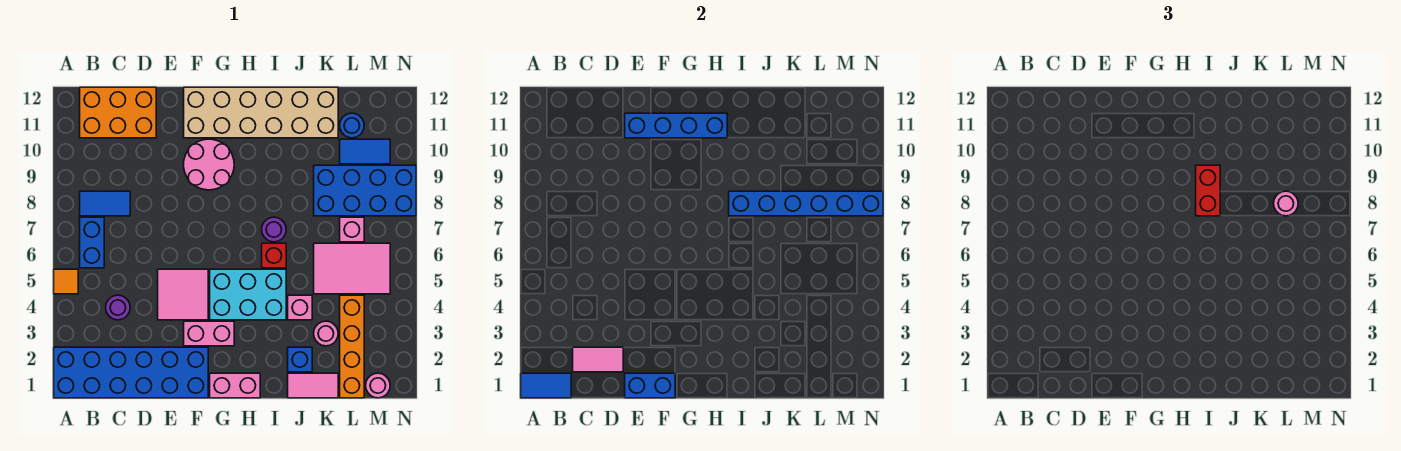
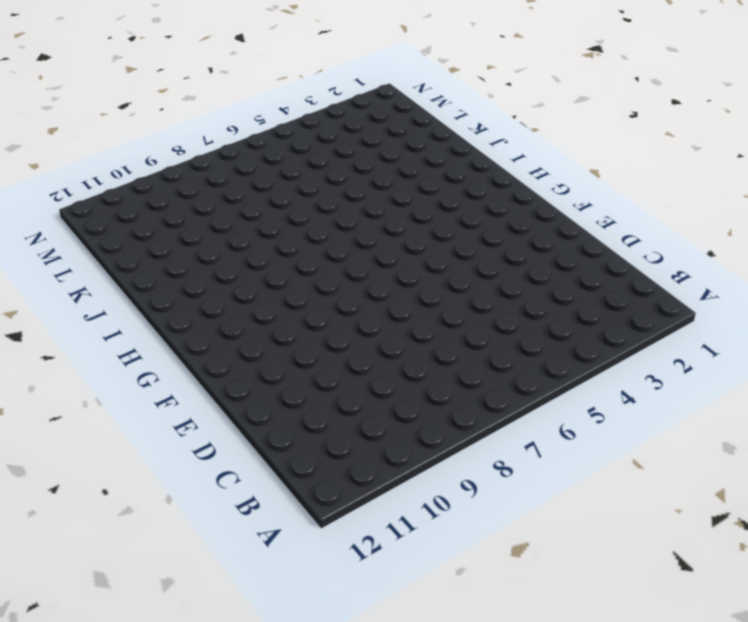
none -> blue brick A1:F2 level 1
none -> orange tile A5 level 1
none -> blue brick B6:B7 level 1
none -> blue tile B8:C8 level 1

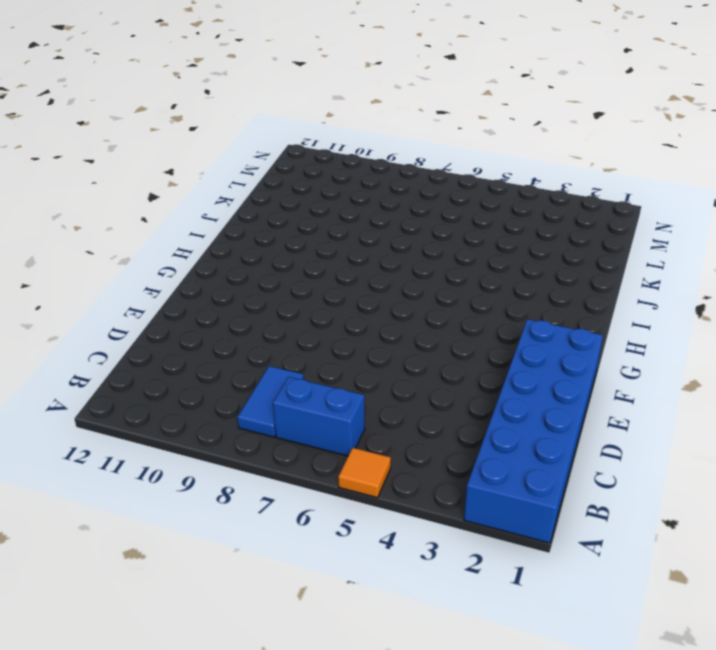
none -> orange brick B11:D12 level 1
none -> purple round brick C4 level 1
none -> pink tile E4:F5 level 1
none -> pink brick F3:G3 level 1

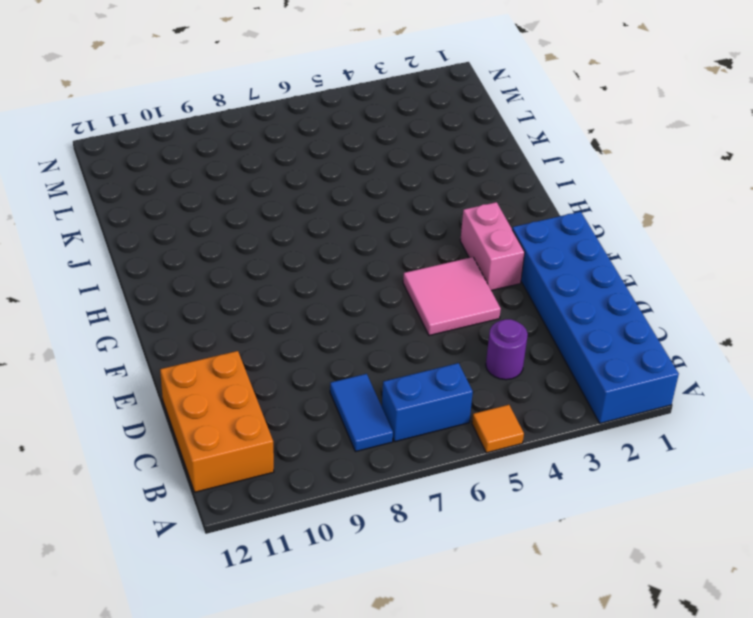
none -> pink round brick F9:G10 level 1
none -> tan brick F11:K12 level 1
none -> pink brick G1:H1 level 1
none -> cyan brick G4:I5 level 1

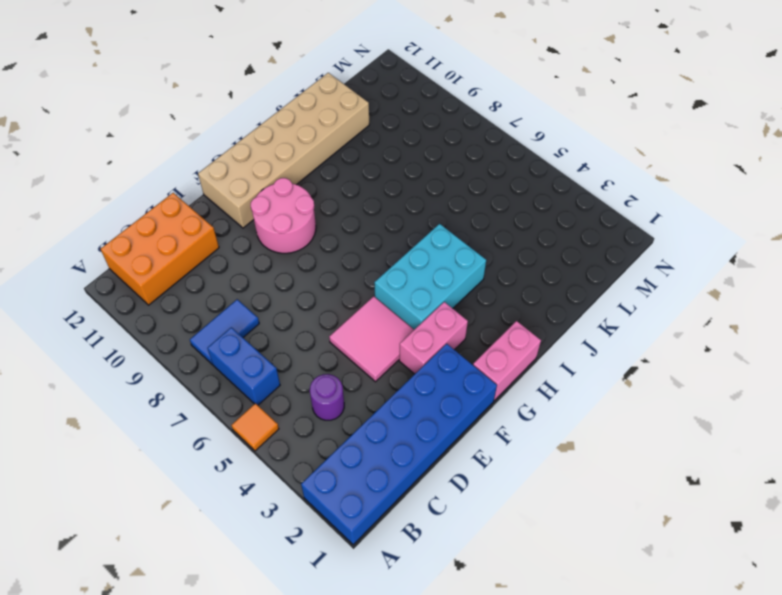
none -> red brick I6 level 1
none -> purple round brick I7 level 1
none -> pink tile J1:K1 level 1
none -> blue brick J2 level 1

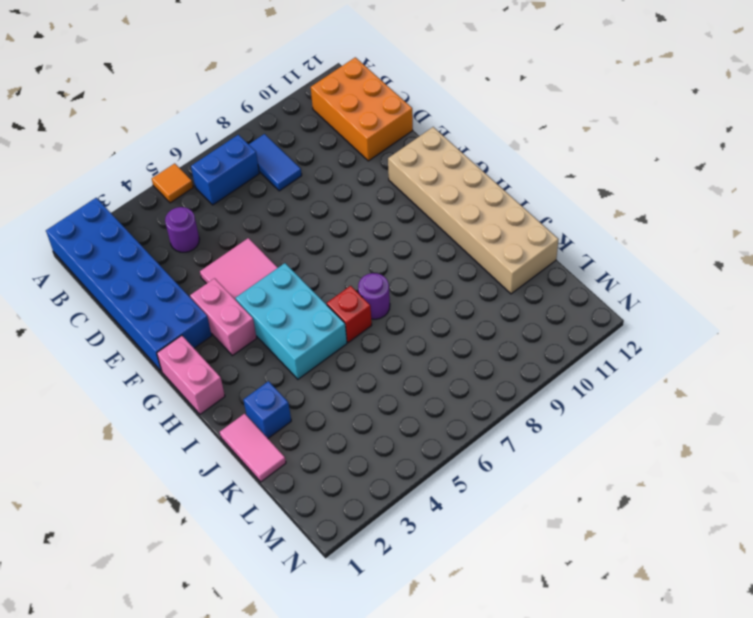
none -> pink round brick F9:G10 level 1
none -> pink brick J4 level 1
none -> pink round brick K3 level 1
none -> pink tile K5:M6 level 1

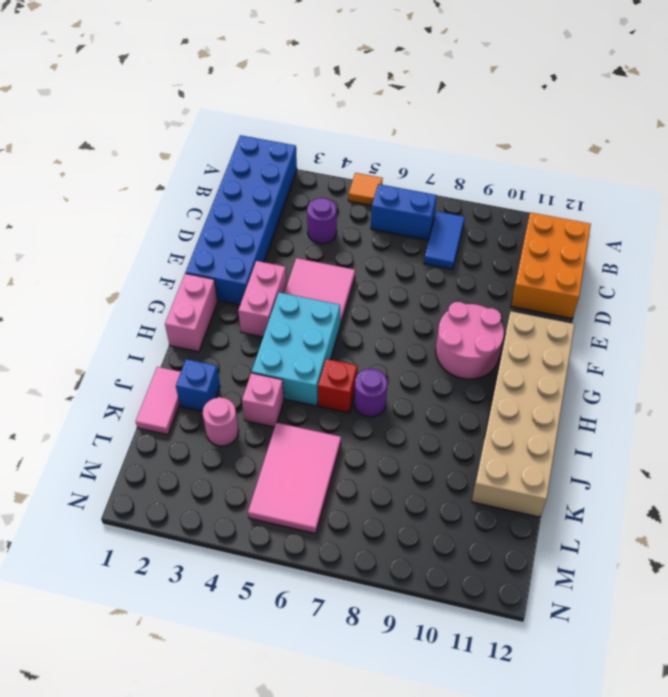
none -> blue brick K8:N9 level 1
none -> orange brick L1:L4 level 1
none -> pink brick L7 level 1
none -> blue tile L10:M10 level 1

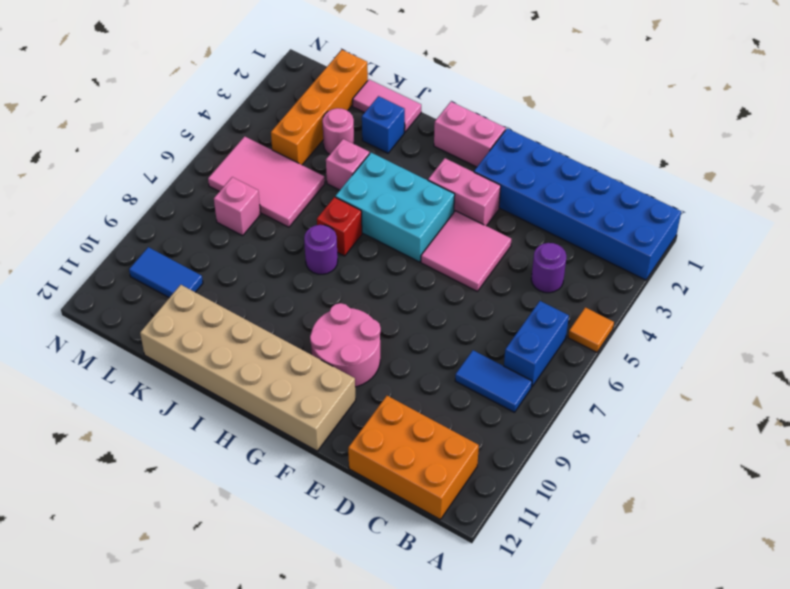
none -> blue brick K8:N9 level 1
none -> blue round brick L11 level 1
none -> pink round brick M1 level 1
none -> blue tile A1:B1 level 2

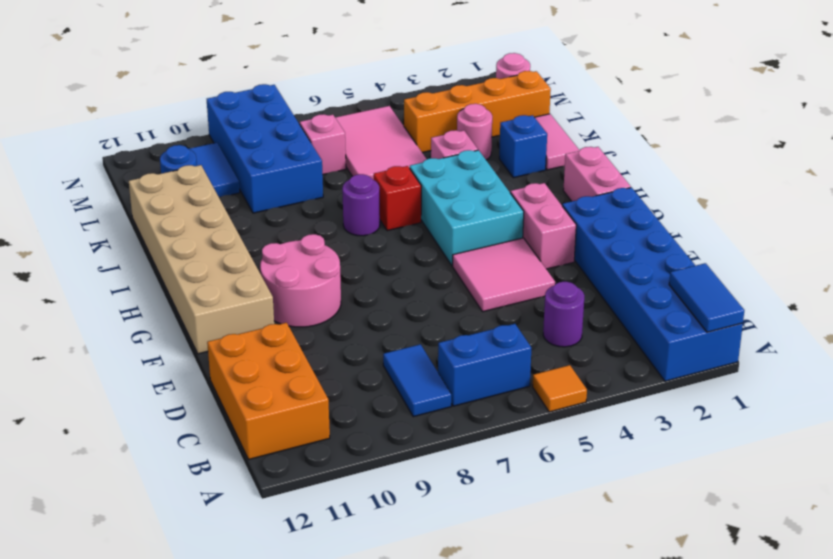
none -> pink tile C2:D2 level 2
none -> blue brick E1:F1 level 2
none -> blue brick E11:H11 level 2
none -> blue brick I8:N8 level 2

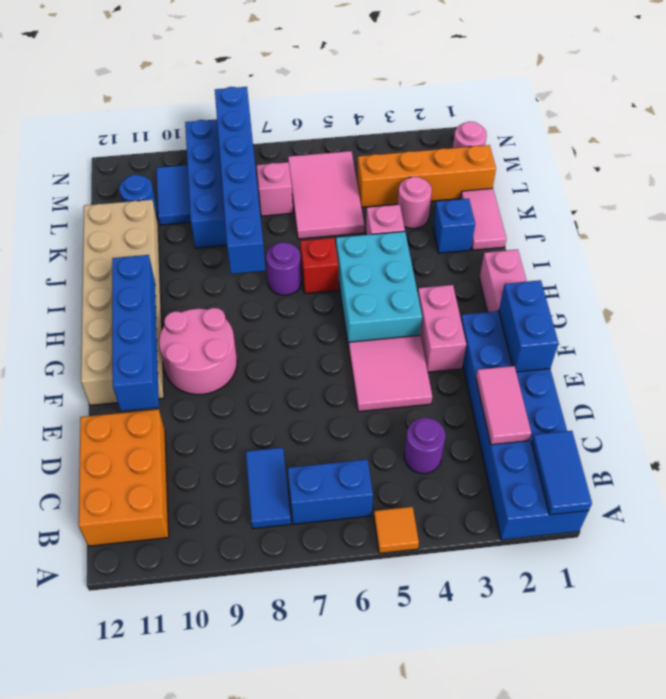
none -> red brick I8:I9 level 3
none -> pink round brick L8 level 3

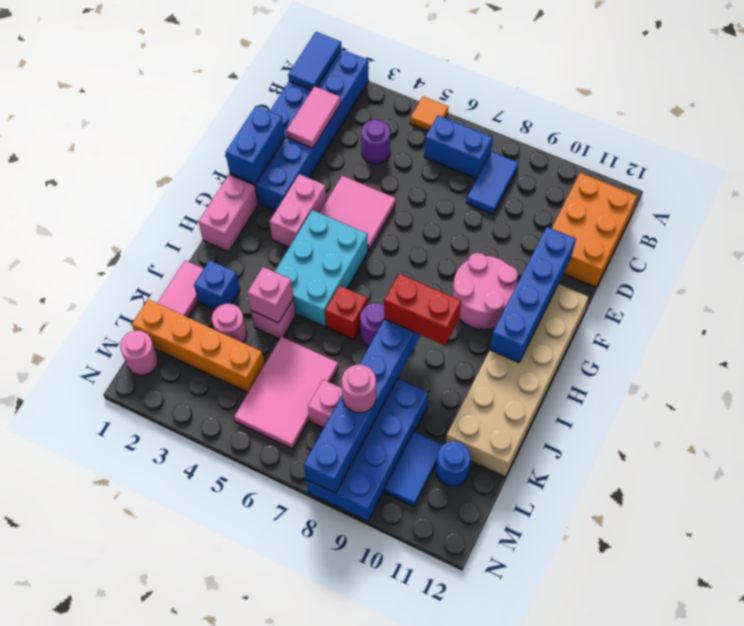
pink brick J4 level 2 -> none

